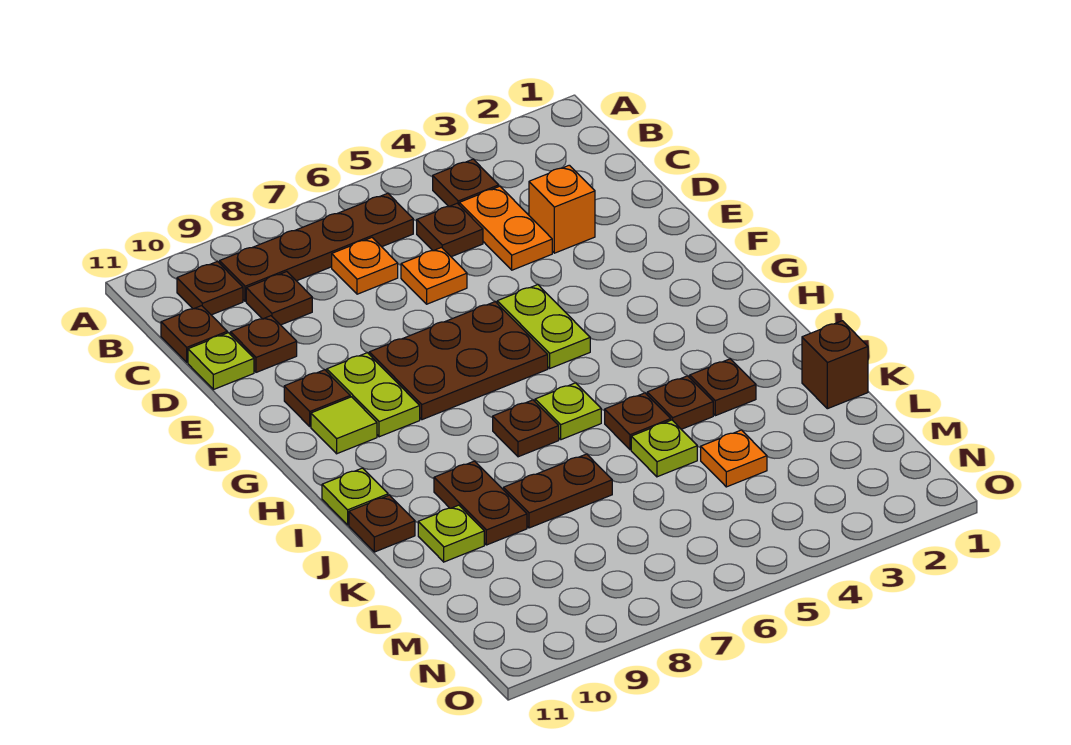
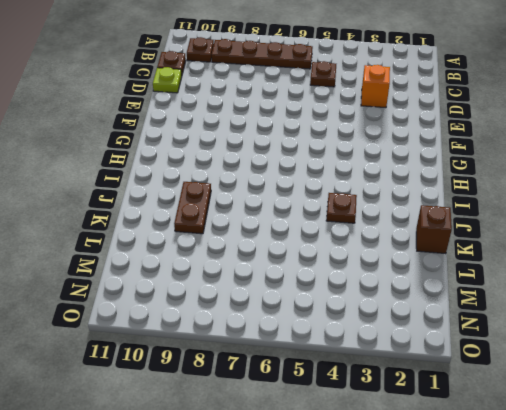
none -> brown plate B4 level 1
none -> orange plate C4:D4 level 1
none -> orange plate C7 level 1
none -> brown plate C9 level 1

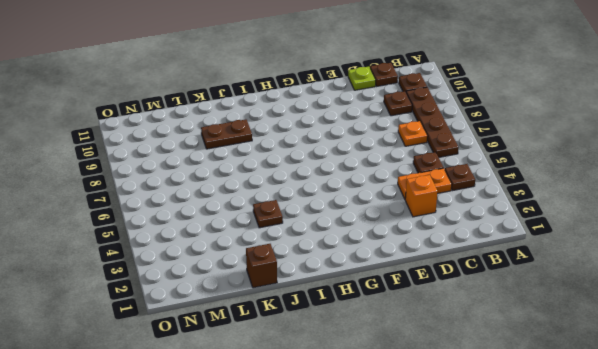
none -> orange plate D6 level 1
none -> brown plate D10 level 1
none -> lime plate F5:G5 level 1
none -> brown plate F6:G8 level 1

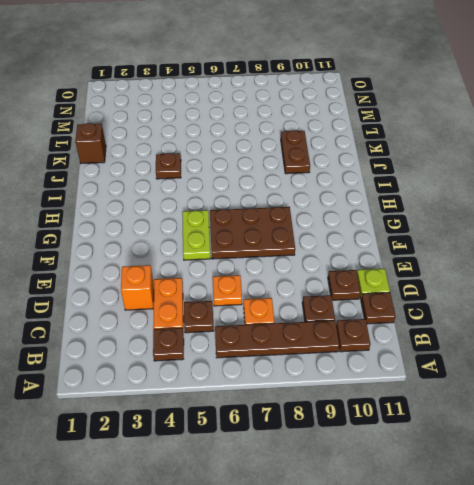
none -> lime plate F9:G9 level 1
none -> brown plate F10 level 1
none -> lime tile G10 level 1
none -> lime plate I6 level 1

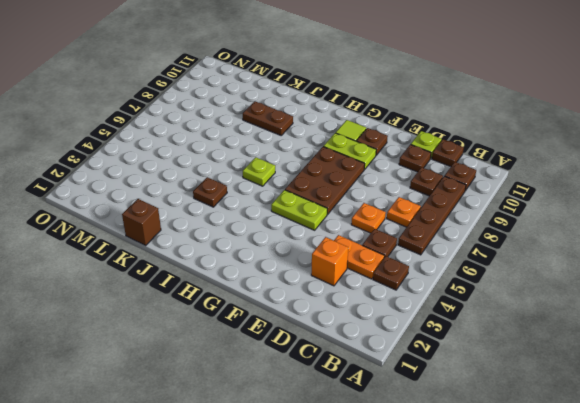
none -> brown plate I7 level 1
none -> lime plate I11 level 1
none -> brown plate J3 level 1
none -> brown plate J5 level 1

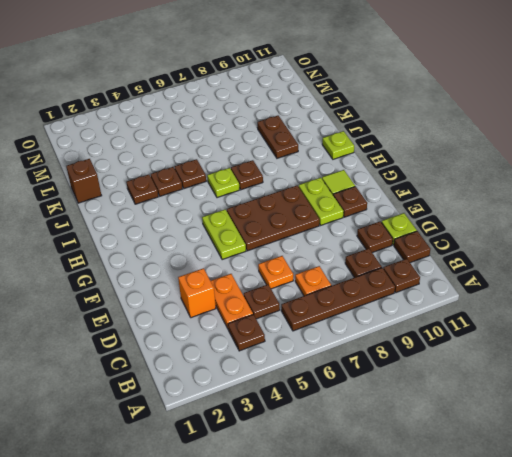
none -> brown plate J11 level 1
none -> lime plate K5 level 1
none -> brown plate K7:K8 level 1
none -> lime plate K10 level 1

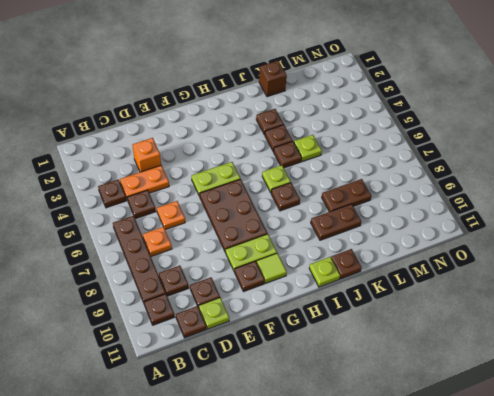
brown plate K8:L8 level 1 -> brown plate K7:K8 level 1
none -> lime plate K10 level 1
none -> orange plate L4 level 1

